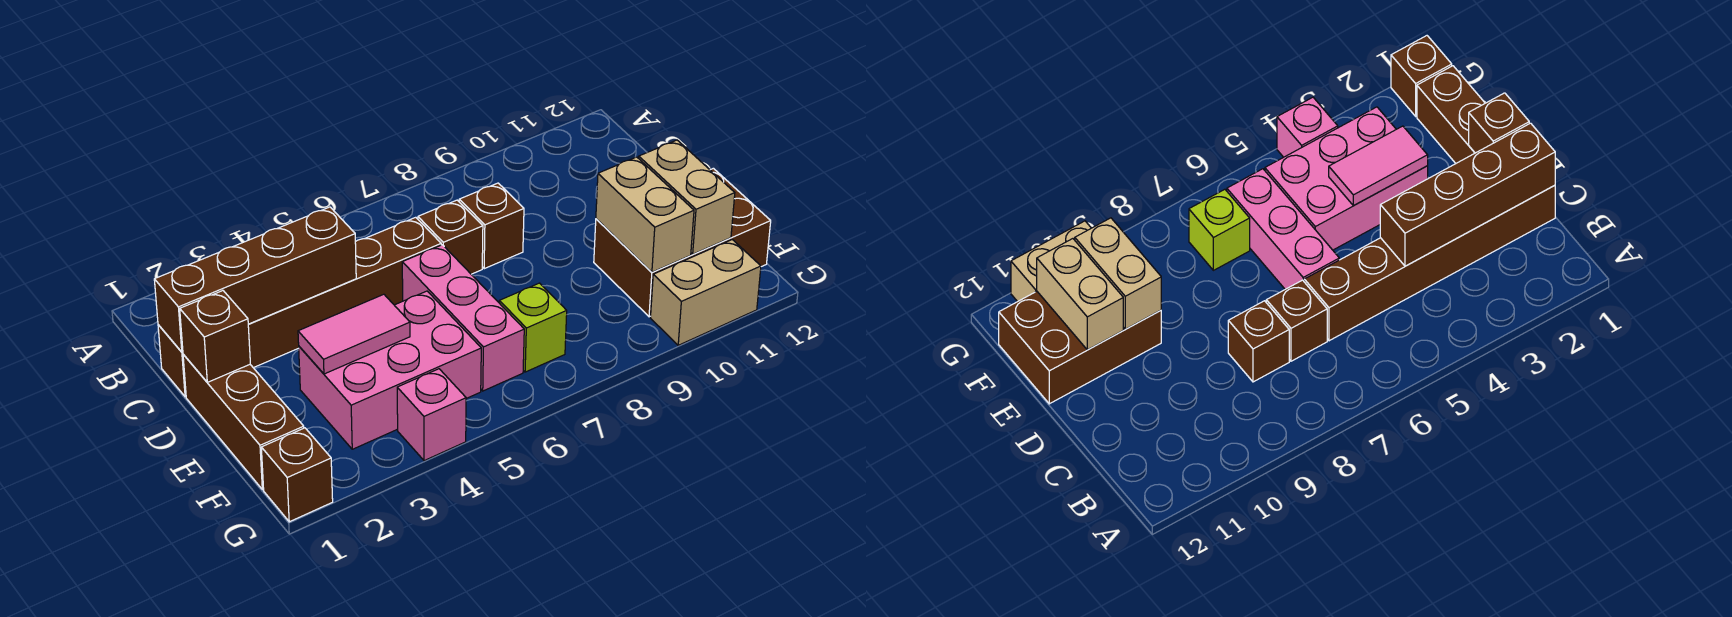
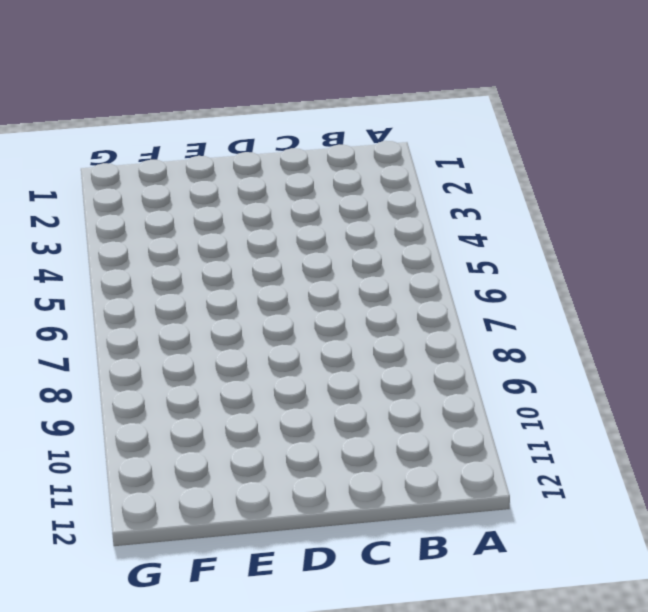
none -> brown brick C1:C6 level 1
none -> brown brick C7 level 1
none -> brown brick C8 level 1

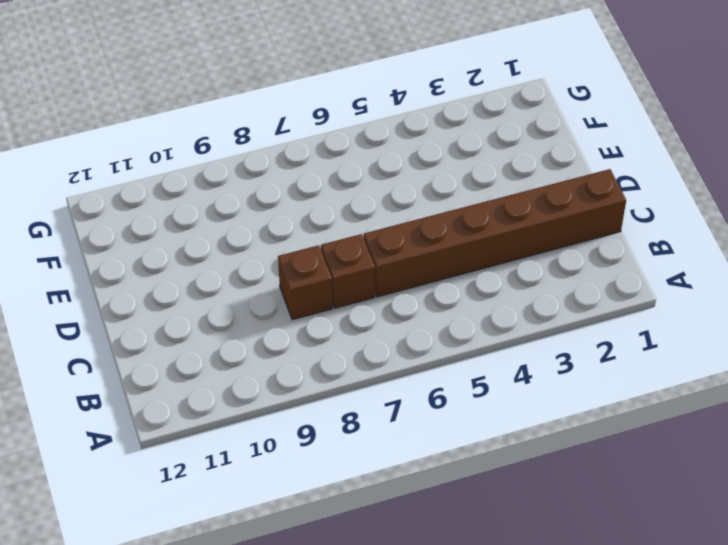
none -> brown brick D1:F1 level 1
none -> pink brick D6:F6 level 1
none -> pink brick E3:F5 level 1

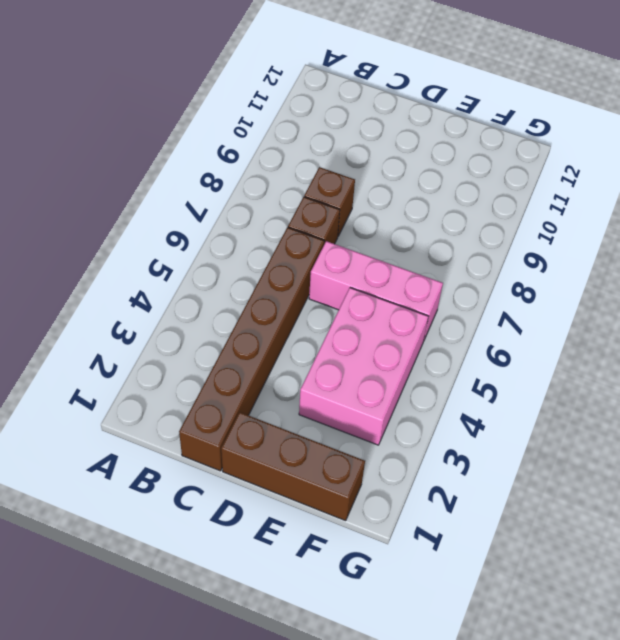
none -> brown brick E10:F12 level 1
none -> lime brick F7 level 1
none -> brown brick G1 level 1

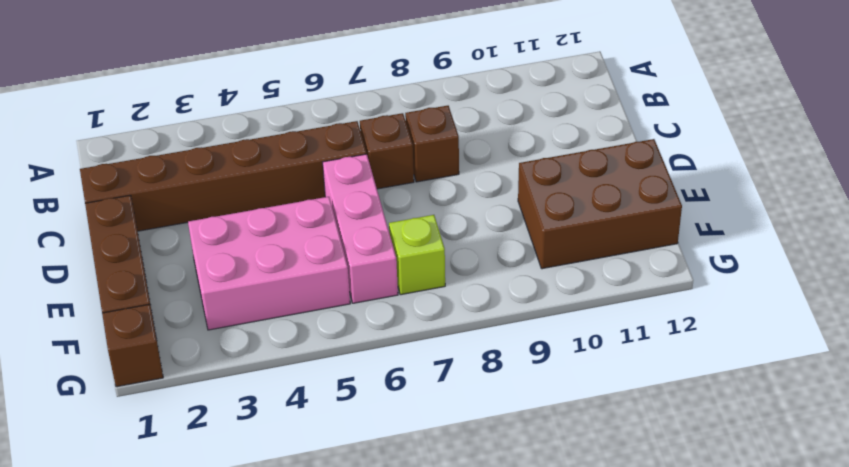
none -> pink brick G4 level 1
none -> tan brick G10:G11 level 1
none -> brown brick C1:C4 level 2

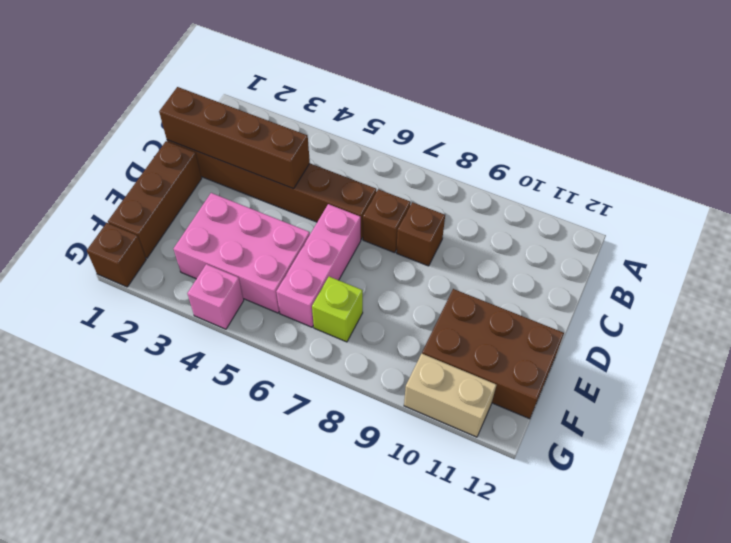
none -> brown brick D1 level 2
none -> pink tile E3:E4 level 2
none -> tan brick E10:F10 level 2

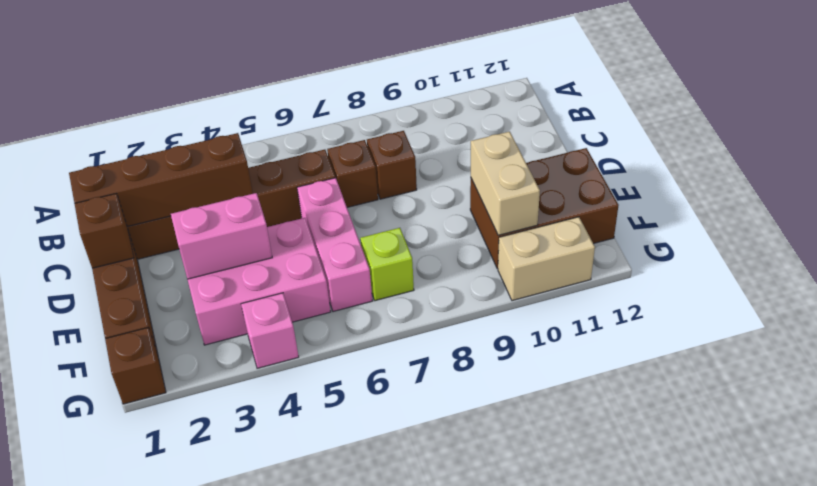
pink brick E3:E4 level 2 -> pink tile E3:E4 level 2
none -> tan brick E11:F11 level 2

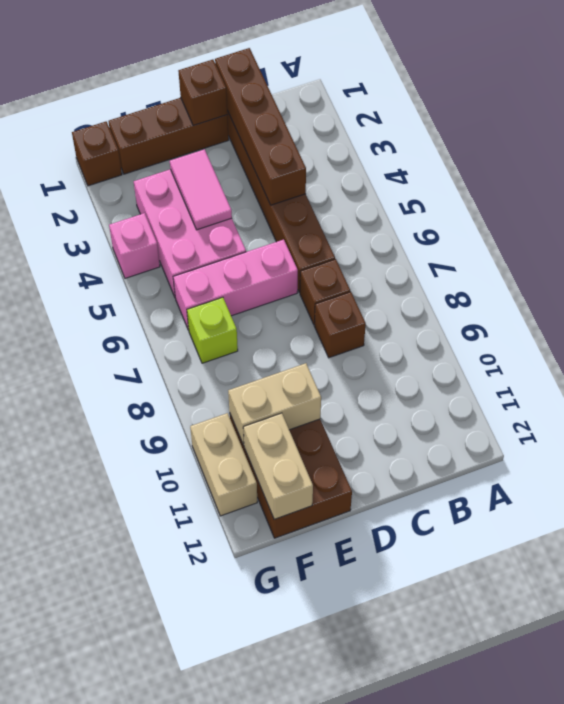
tan brick F11:F12 level 2 -> tan brick E11:F11 level 2

